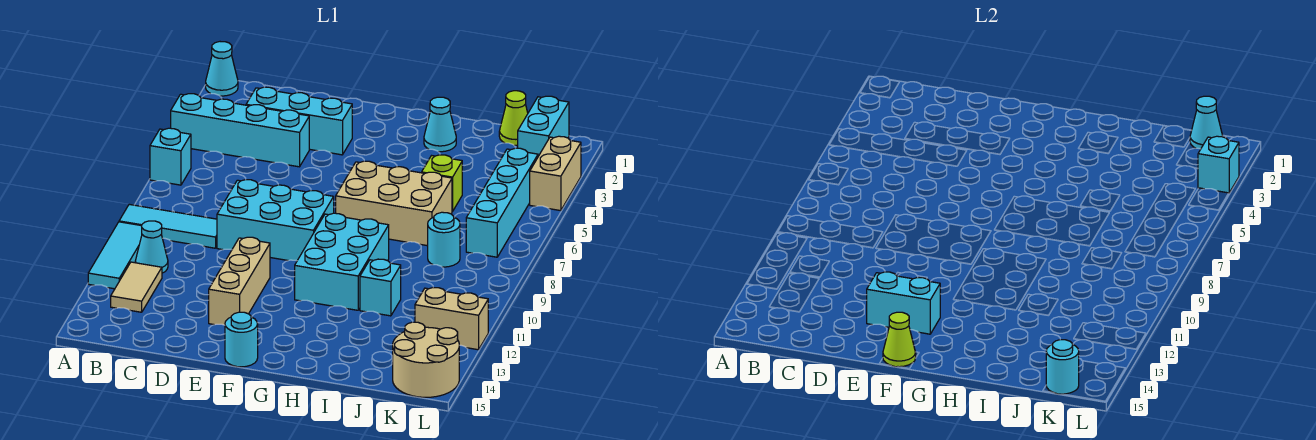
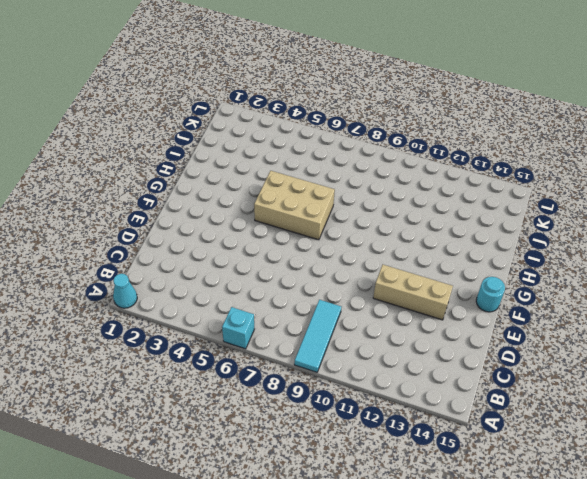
tan brick G5:H7 level 1 -> tan brick G6:I7 level 1
none -> cyan brick A4:D4 level 1
none -> cyan tile A10:A12 level 1
none -> cyan cone B11 level 1

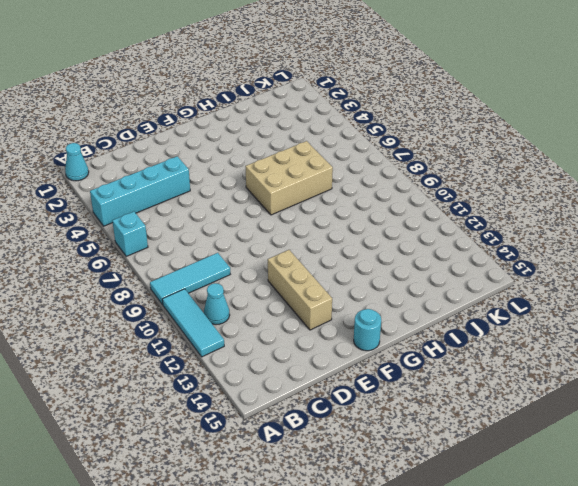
none -> tan tile B12:B13 level 1
none -> cyan brick C3:E3 level 1
none -> cyan brick D8:F9 level 1

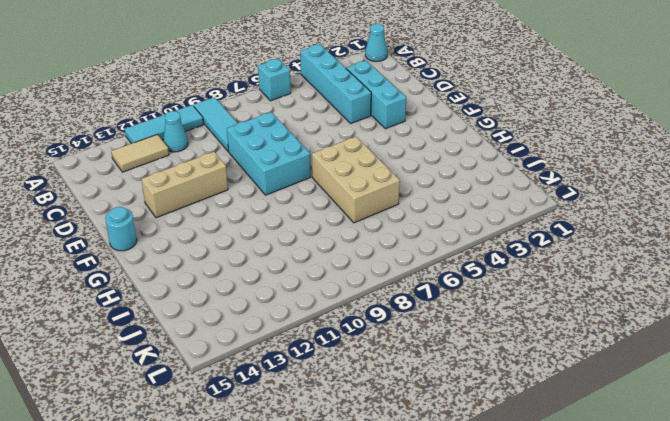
none -> cyan brick G9:H11 level 1
none -> cyan cone H2 level 1
none -> lime brick I5 level 1

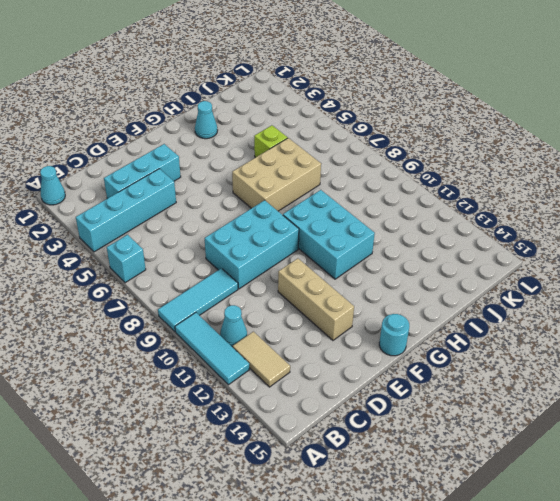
none -> cyan brick I11 level 1
none -> lime cone J1 level 1
none -> cyan round brick J8 level 1

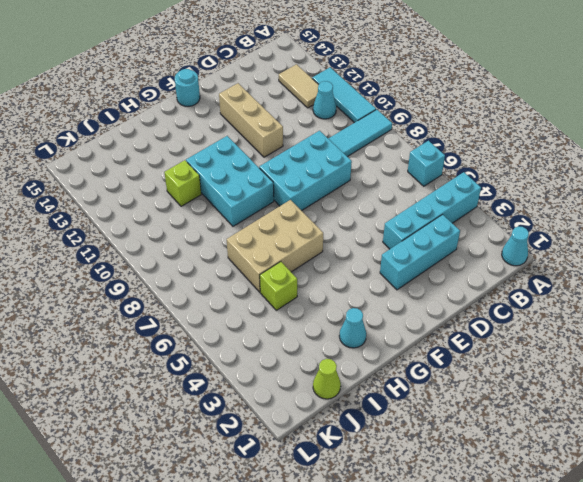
lime brick I11 level 1 -> cyan brick I11 level 1
none -> cyan round brick J8 level 1
none -> cyan brick K1:K2 level 1
none -> cyan brick K4:K7 level 1

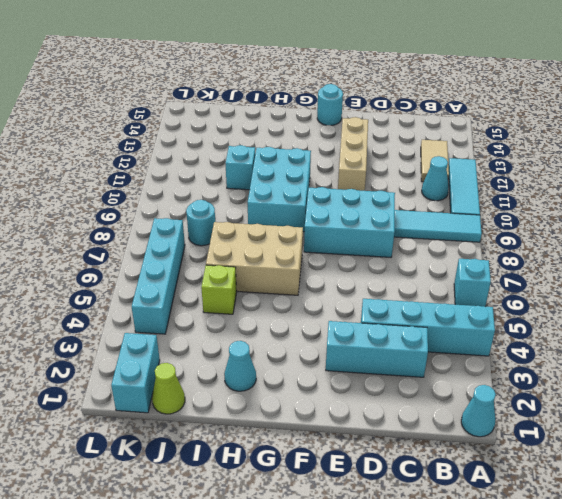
none -> tan brick K12:L12 level 1
none -> tan round brick K14:L15 level 1
none -> tan brick L3:L4 level 1

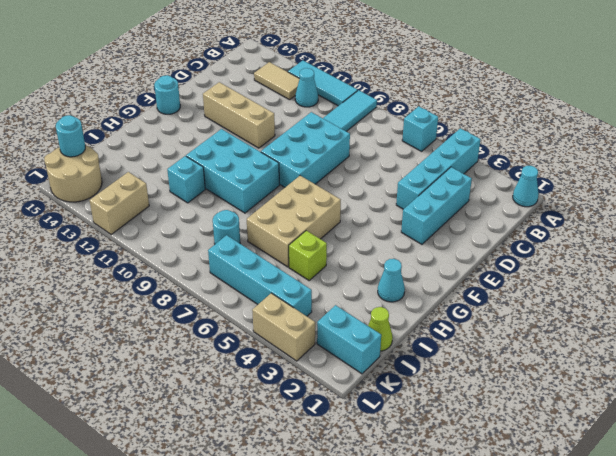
none -> cyan brick E13:F13 level 2
none -> lime cone F15 level 2
none -> cyan cone K1 level 2

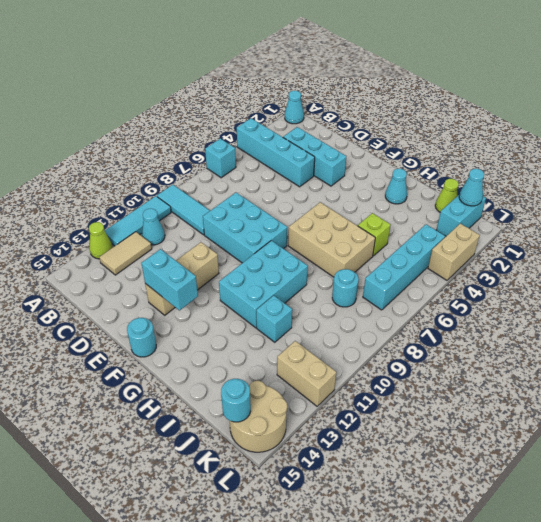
lime cone A13 level 1 -> lime cone F15 level 2
none -> cyan brick L3 level 2

